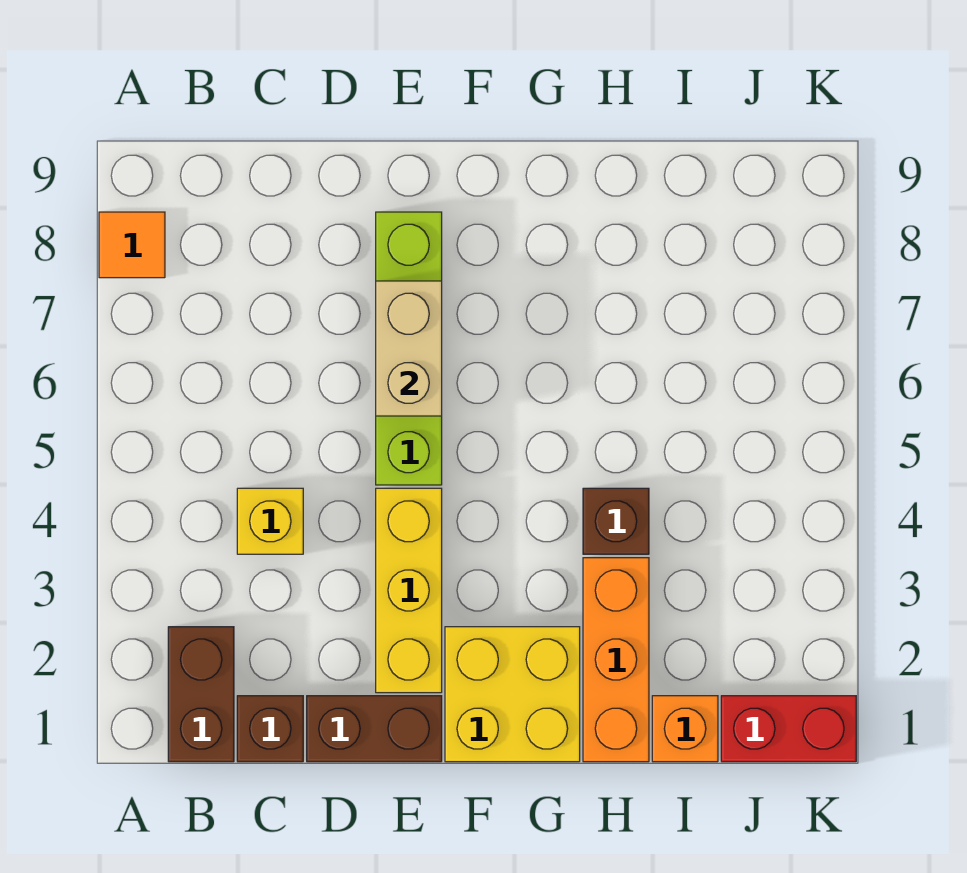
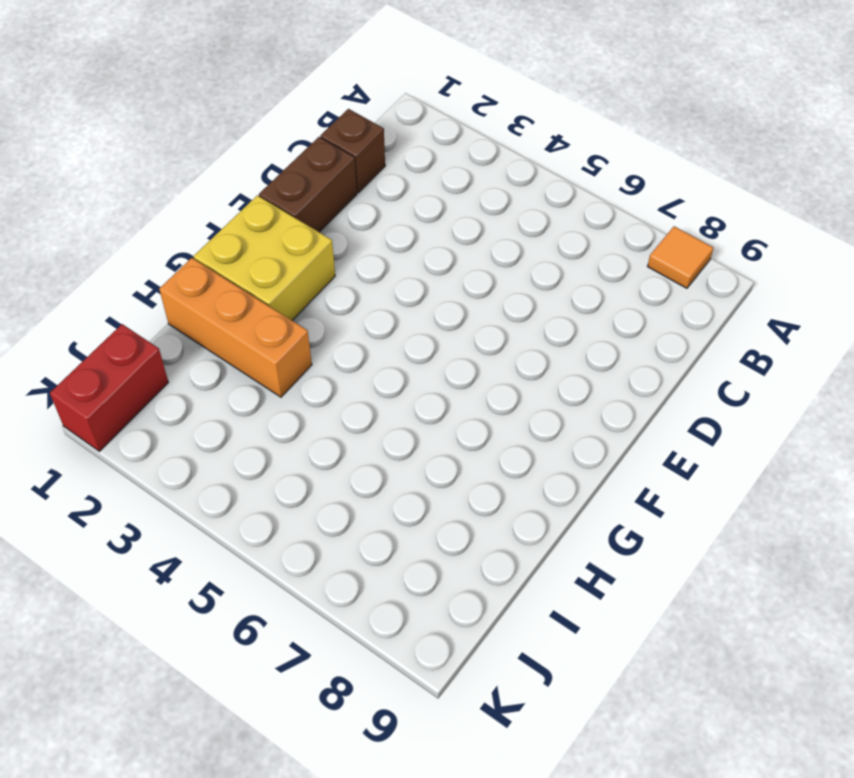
none -> brown brick B1:B2 level 1
none -> yellow brick C4 level 1
none -> yellow brick E2:E4 level 1

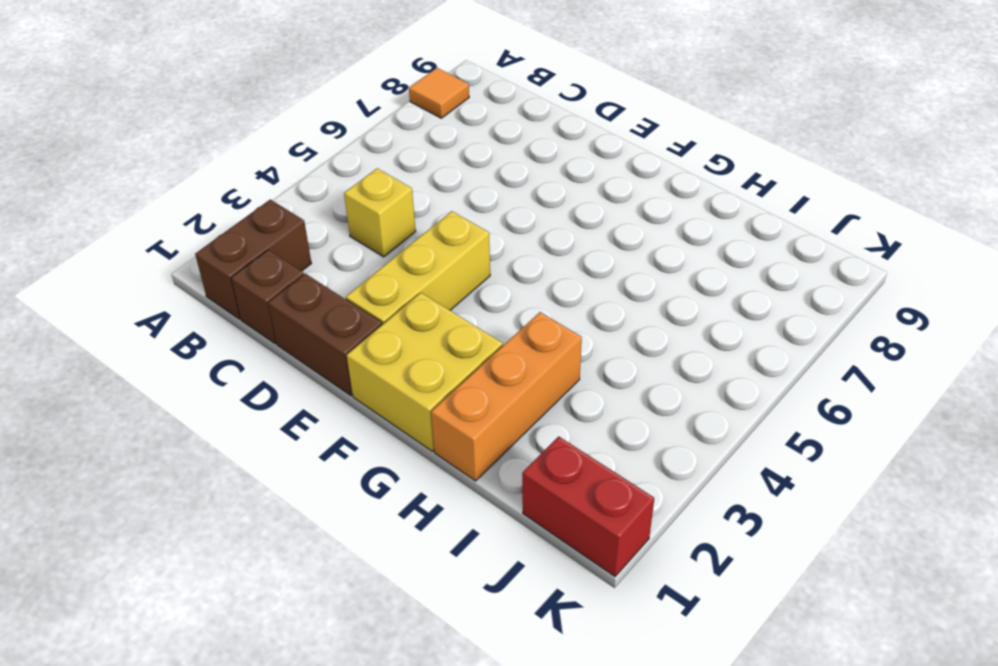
none -> lime brick E5:E8 level 1
none -> brown brick H4 level 1
none -> orange brick I1 level 1

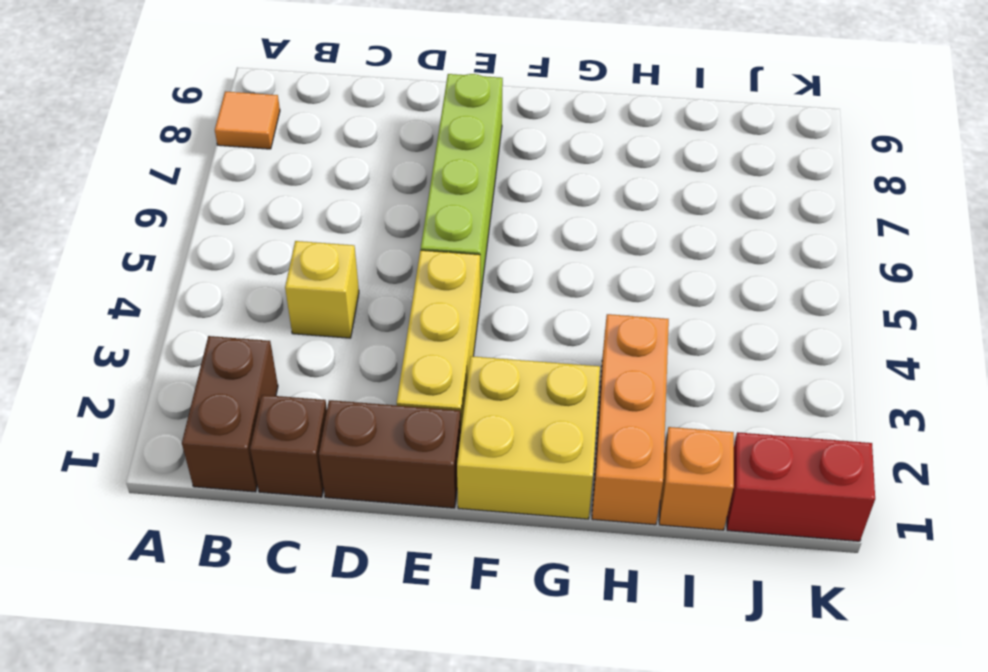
none -> brown brick H4 level 1
none -> tan brick E6:E7 level 2

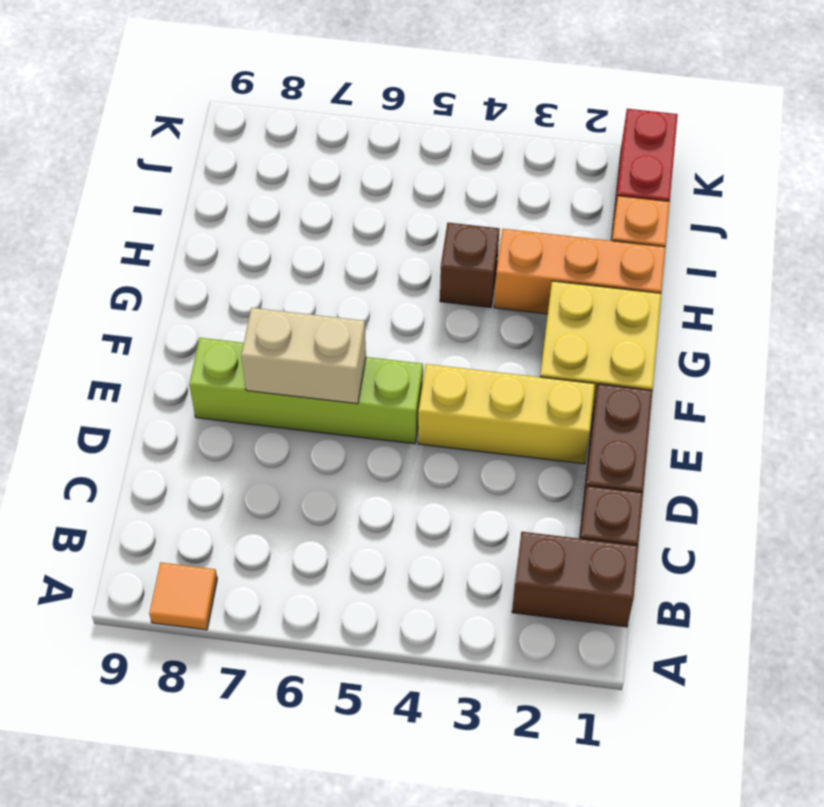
none -> yellow brick C4 level 1

